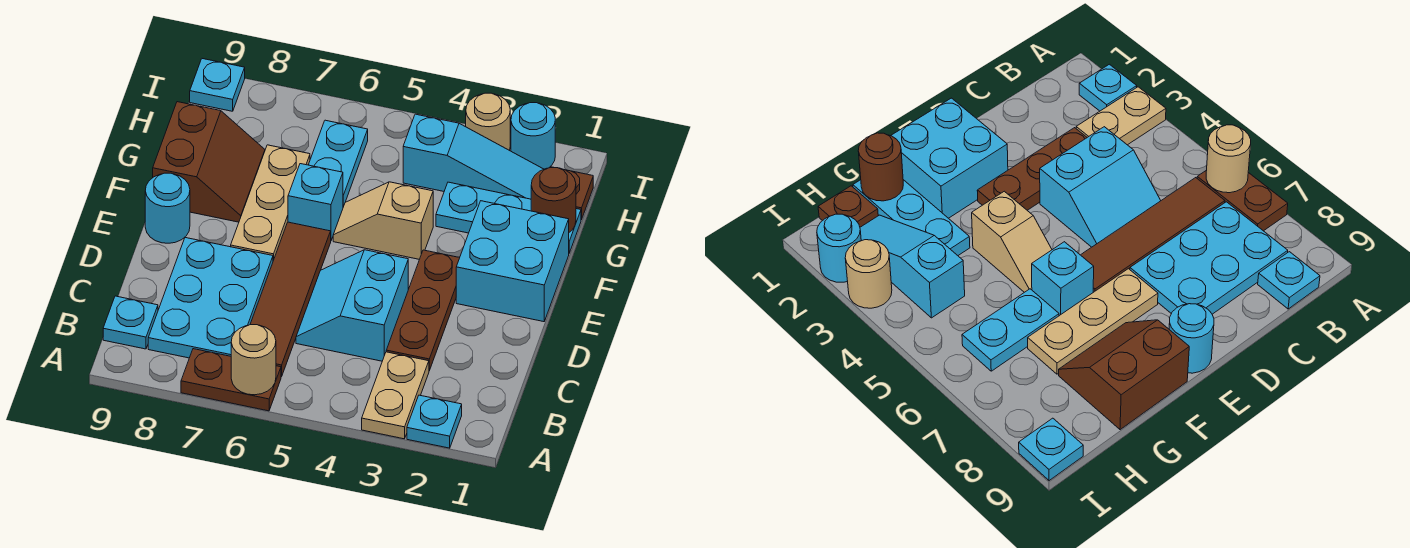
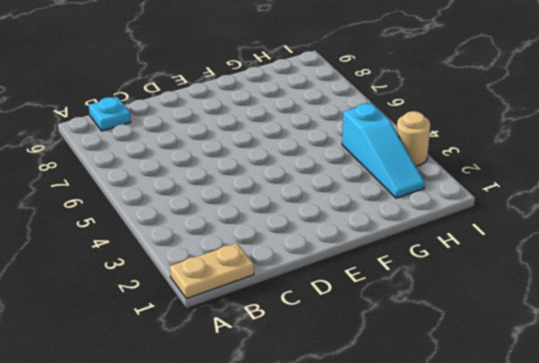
tan plate A1:B1 level 1 -> tan plate A3:B3 level 1
none -> cyan plate A2 level 1
none -> brown plate A6:A7 level 1
none -> brown tile B6:E6 level 1

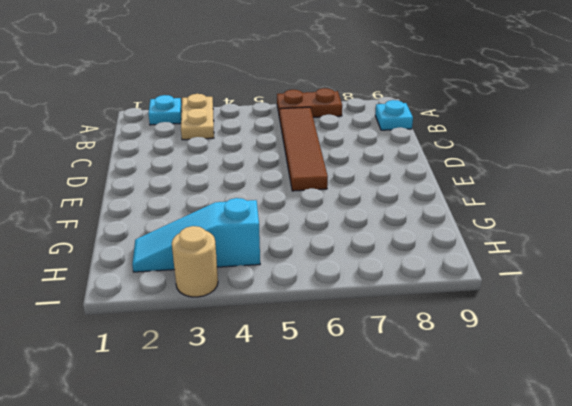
none -> cyan plate B7:D8 level 1
none -> brown plate C3:E3 level 1
none -> cyan slope C4:D5 level 1 top 4

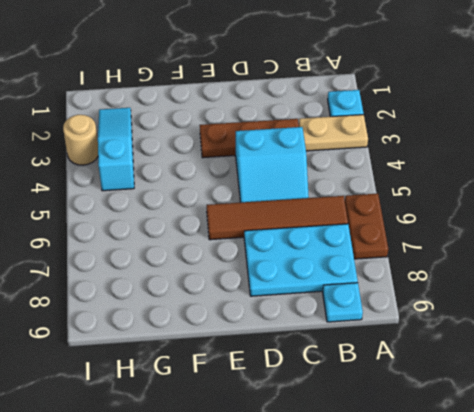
none -> cyan brick E1:F2 level 1
none -> tan plate E7:G7 level 1
none -> cyan round brick E9 level 1

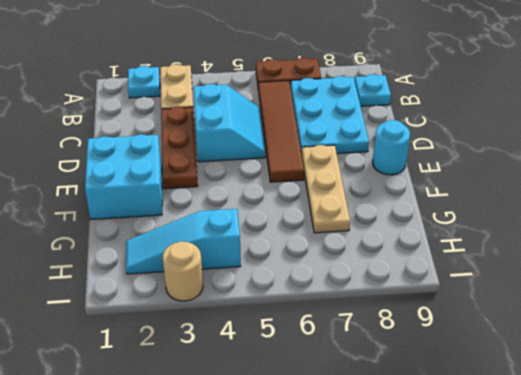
none -> tan slope F4:F5 level 1 top 4
none -> cyan brick F6 level 1
none -> brown slope F8:G9 level 1 top 9

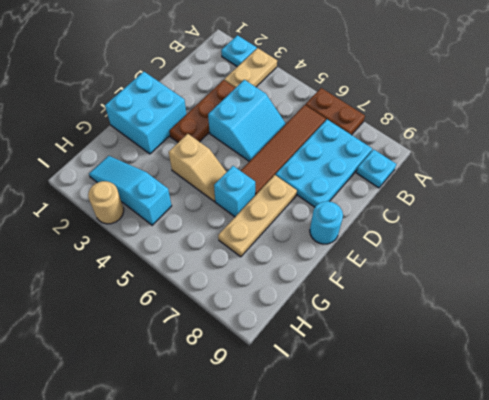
none -> brown slope F8:G9 level 1 top 9
none -> cyan plate G1:G3 level 1
none -> cyan plate G6:H6 level 1

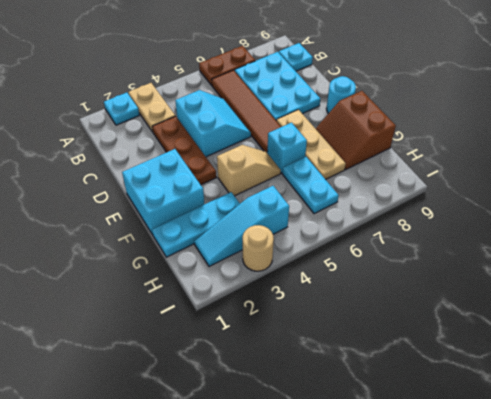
none -> brown plate H1 level 1
none -> cyan round brick I2 level 1
none -> cyan plate I9 level 1

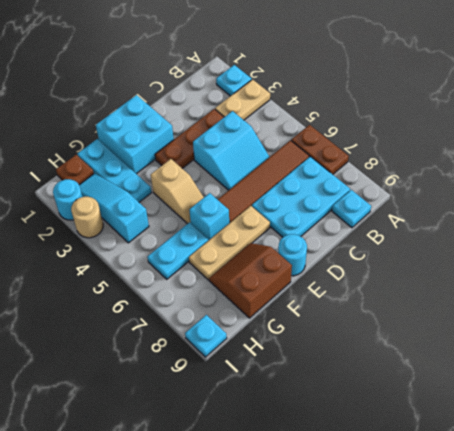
none -> tan round brick A6 level 2
none -> brown round brick G1 level 2

